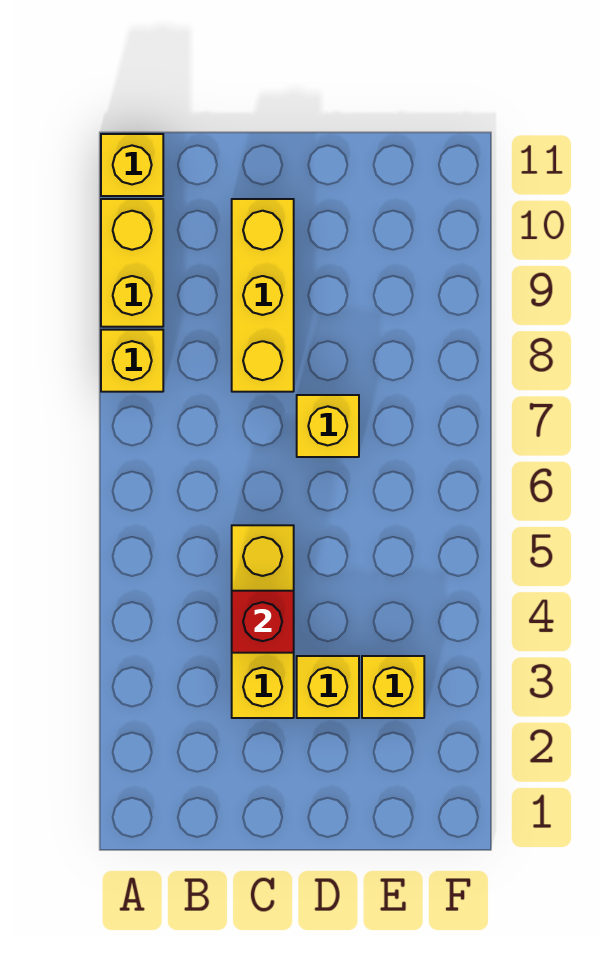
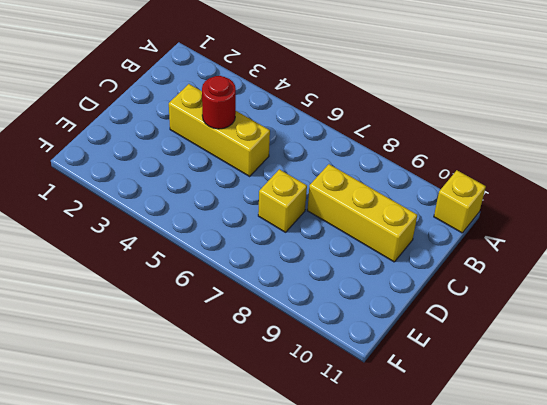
red round brick C4 level 2 -> red brick C4 level 2
none -> yellow brick A8 level 1
none -> yellow brick A9:A10 level 1

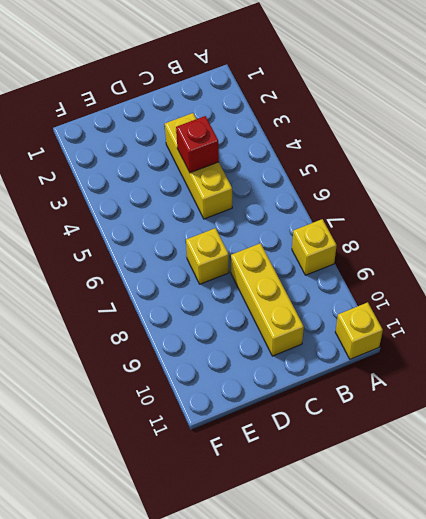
none -> yellow brick A9:A10 level 1
none -> yellow brick D3 level 1

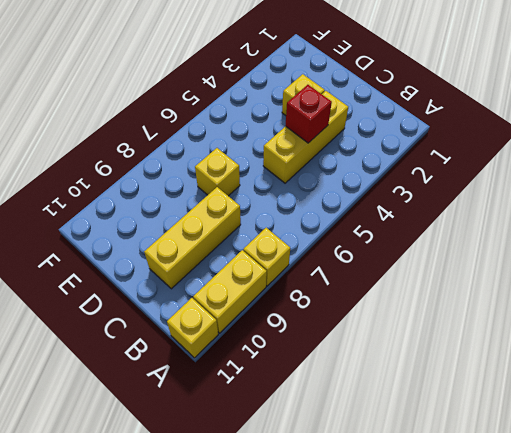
none -> yellow brick E3 level 1

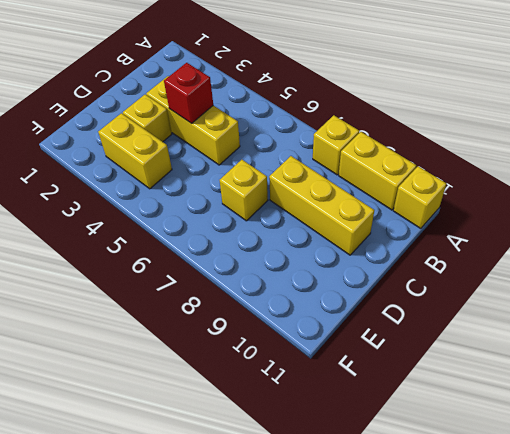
yellow brick E3:E4 level 1 -> yellow brick E3 level 1

